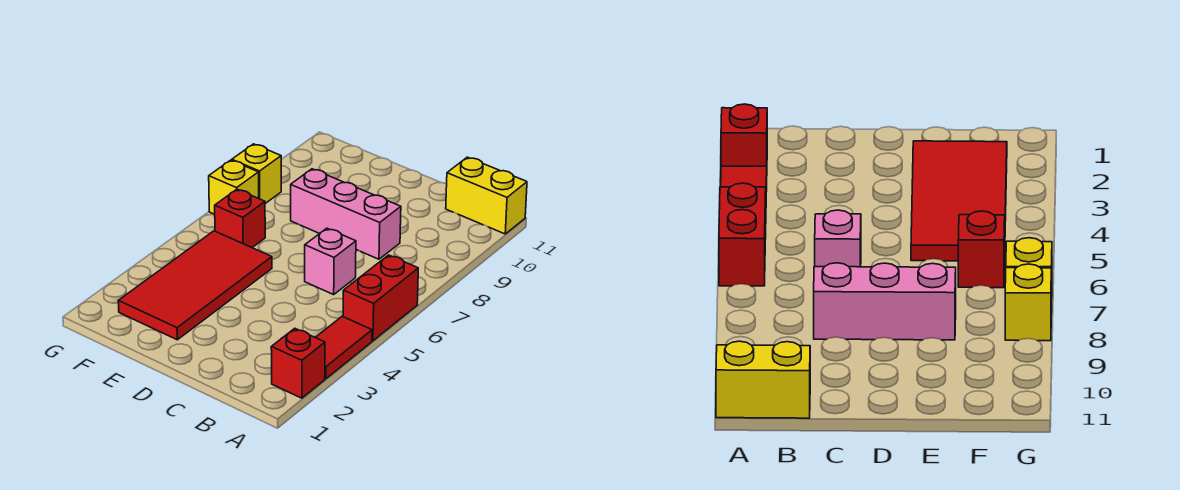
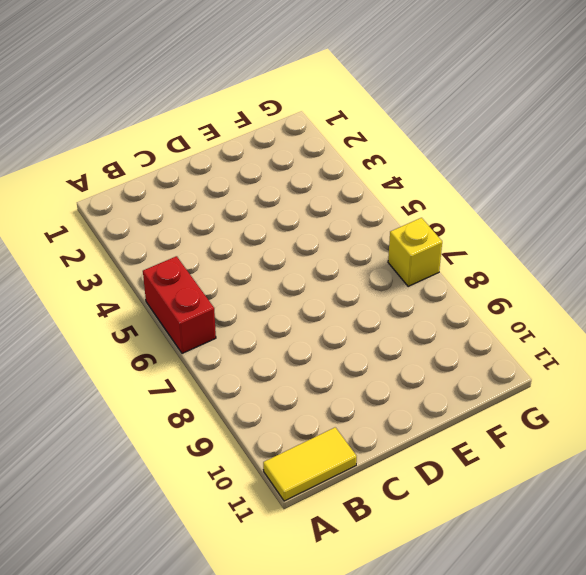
yellow tile A11:B11 level 1 -> yellow brick A11:B11 level 1
none -> red brick A2 level 1
none -> red tile A3:A4 level 1

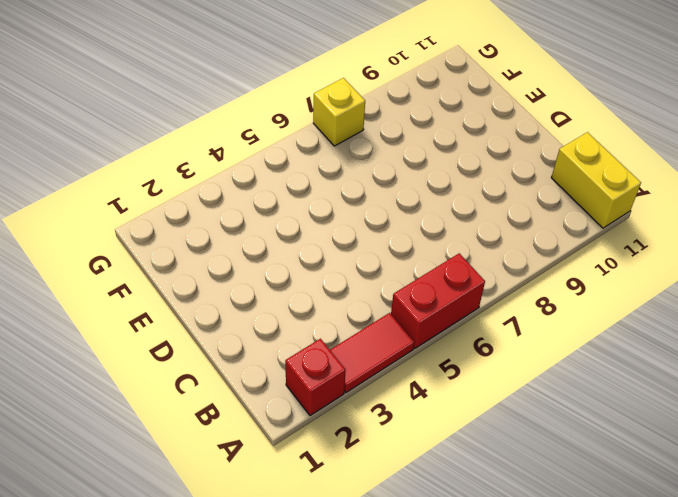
none -> pink brick C6 level 1
none -> pink brick C8:E8 level 1

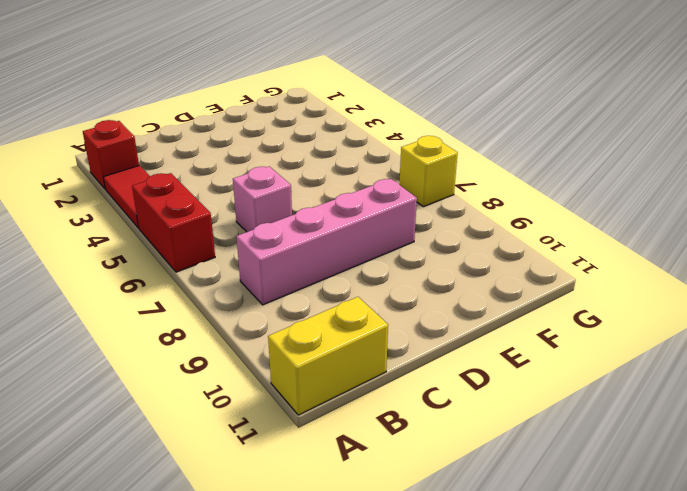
pink brick B8:E8 level 1 -> pink brick C8:E8 level 1
none -> red tile E2:F5 level 1
none -> red brick F6 level 1

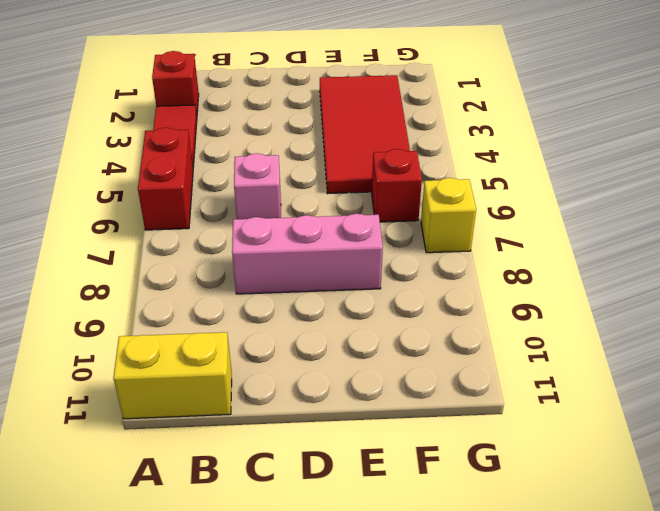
none -> yellow brick G8 level 1

